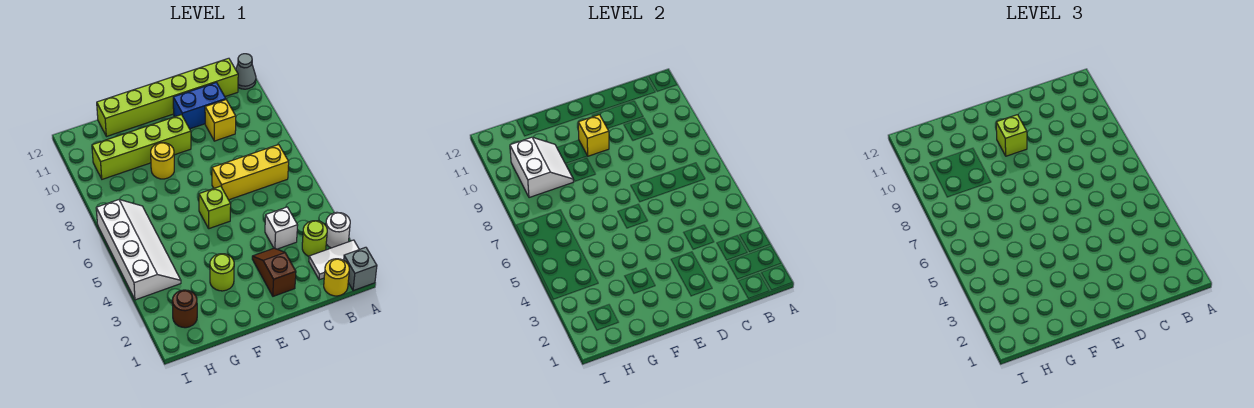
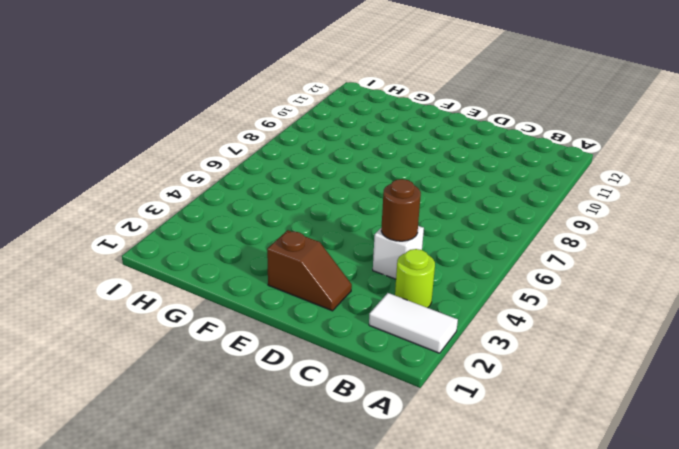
brown round brick C4 level 2 -> brown round brick H2 level 1
brown slope D2:E2 level 1 top E -> brown slope D2:D3 level 1 top 2
none -> grey brick A1 level 1
none -> white round brick A3 level 1
none -> grey cone A12 level 1

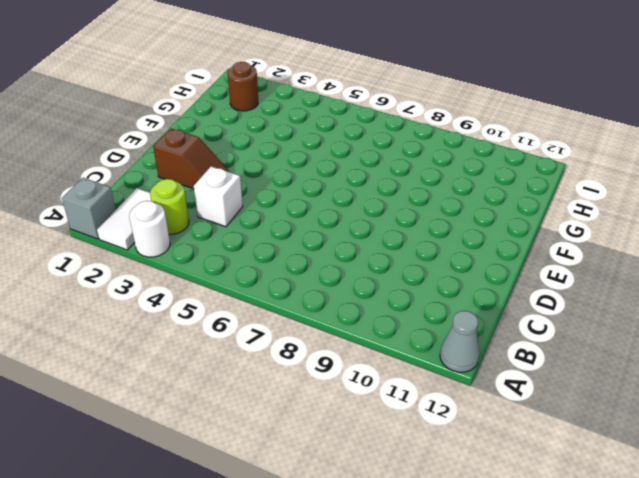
none -> yellow round brick B1 level 1
none -> yellow brick B7:D7 level 1
none -> lime brick B12:G12 level 1

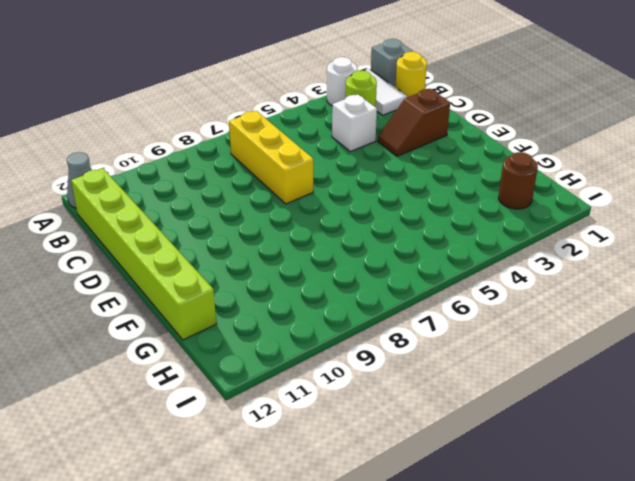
none -> yellow brick C10 level 1
none -> blue brick C11:D11 level 1
none -> lime brick E6 level 1

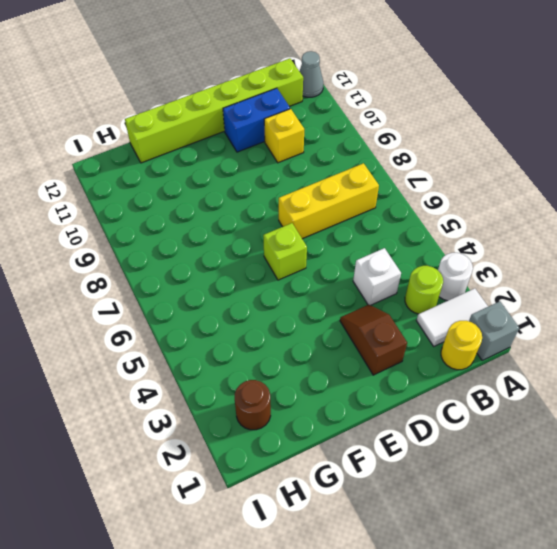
none -> lime brick E10:H10 level 1
none -> lime round brick F3 level 1
none -> yellow round brick F9 level 1

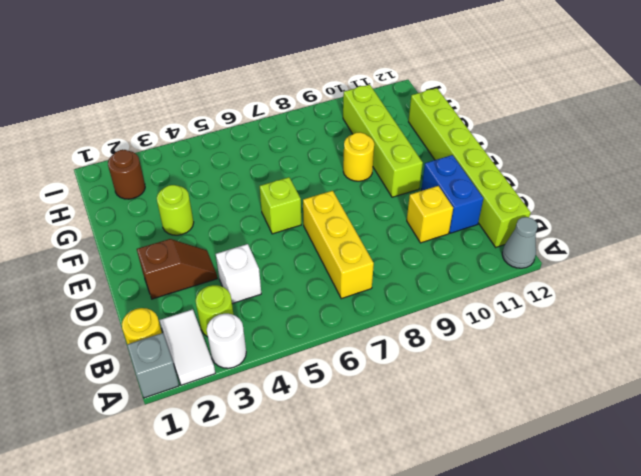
none -> white slope H4:I7 level 1 top I
none -> yellow brick E10 level 2
none -> white slope G9:H10 level 2 top H

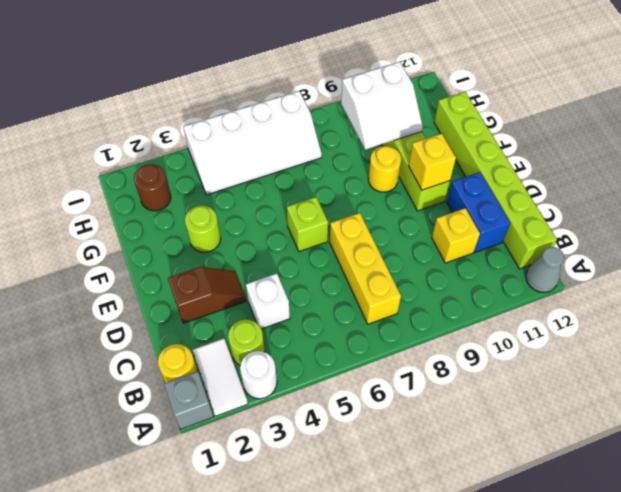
none -> lime brick E10 level 3

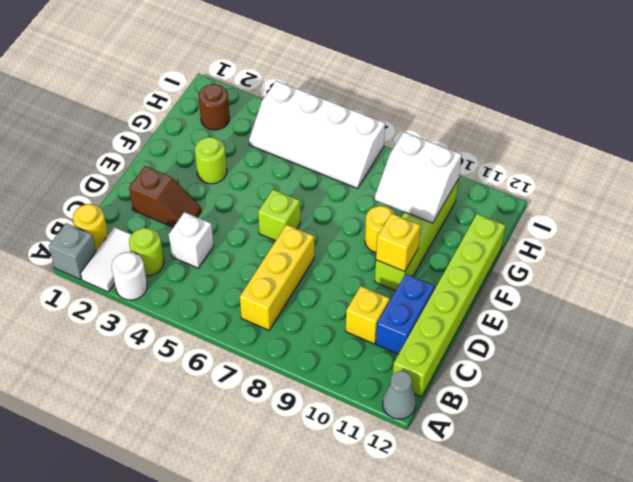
none -> lime brick E10 level 3

